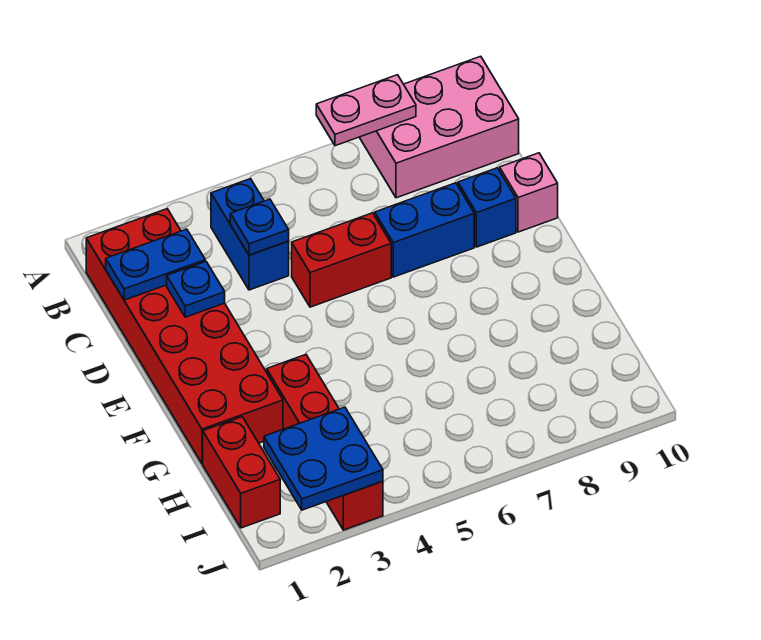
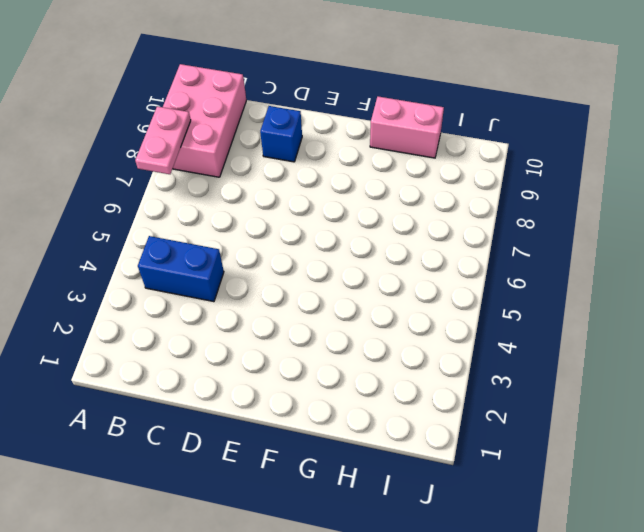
pink brick G10:H10 level 1 -> none
none -> red brick B1:G2 level 1
none -> red brick D5:D6 level 1
none -> blue brick D7:D8 level 1

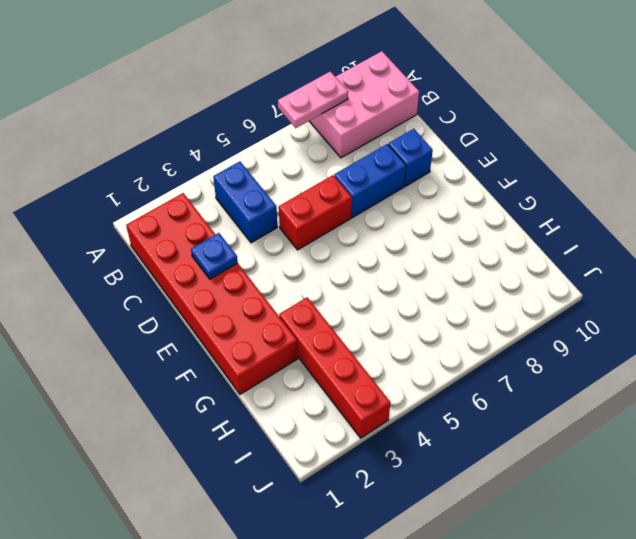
none -> pink brick D10 level 1
none -> red brick H1:I1 level 1
none -> blue plate C1:C2 level 2

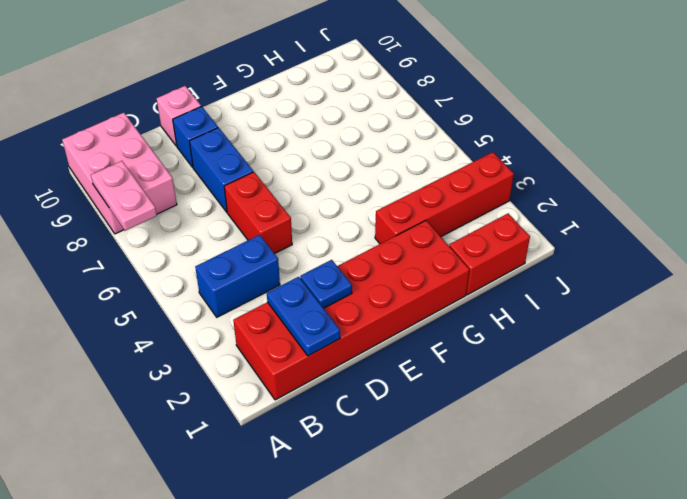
none -> blue plate C4 level 2
none -> blue plate I2:J3 level 2

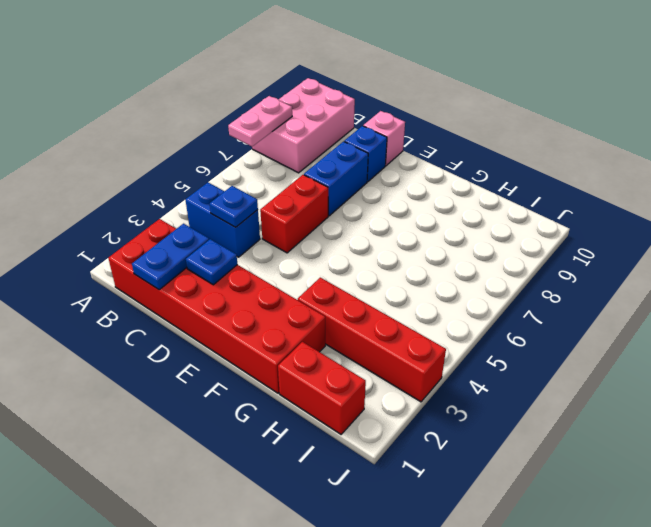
none -> blue plate I2:J3 level 2

